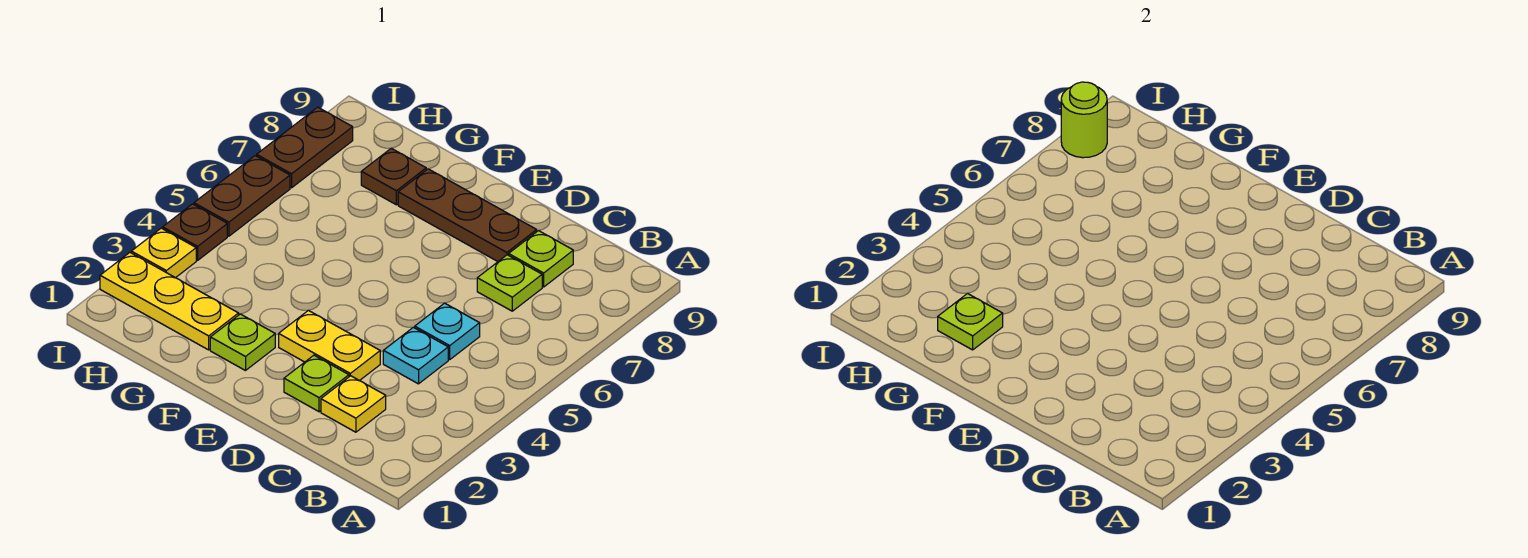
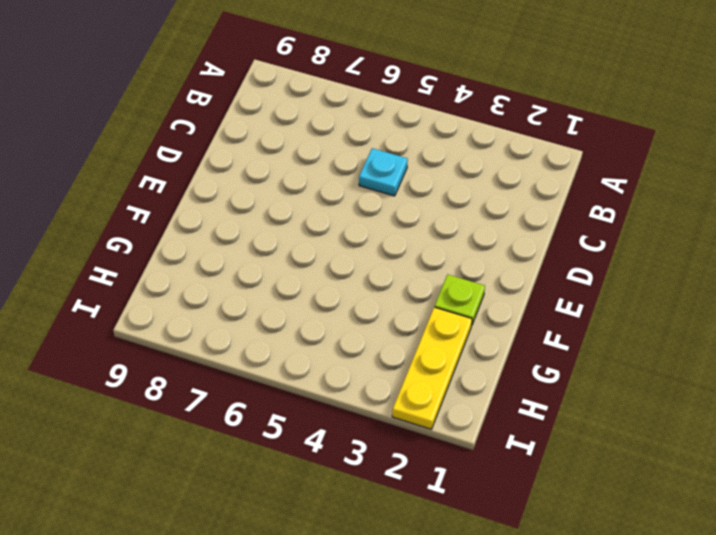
none -> yellow plate C2 level 1
none -> cyan plate C4 level 1
none -> lime plate C7 level 1

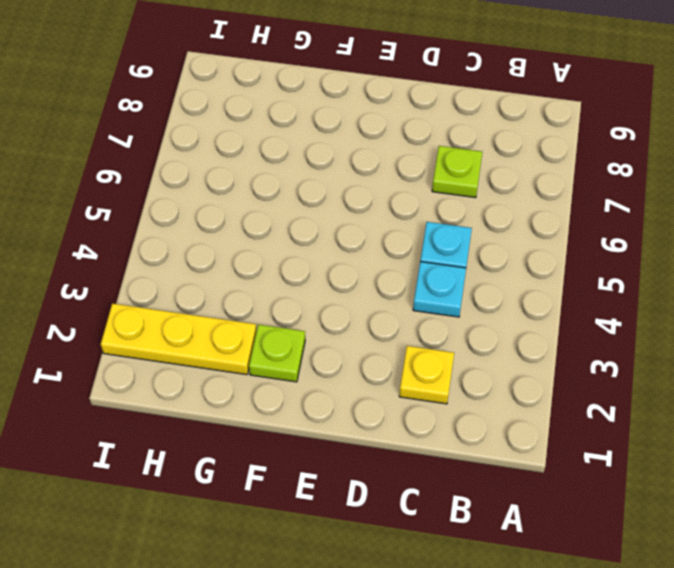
none -> lime plate C8 level 1
none -> lime plate D2 level 1
none -> yellow plate D3:E3 level 1

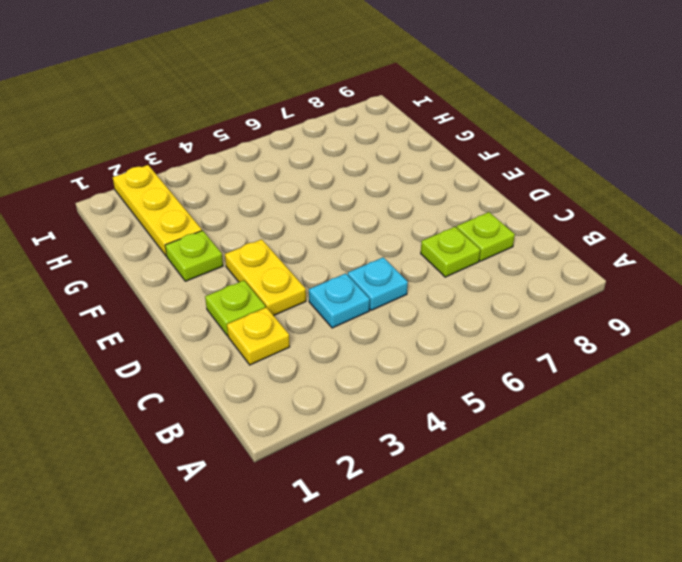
none -> brown plate D8:F8 level 1
none -> brown plate G8 level 1
none -> yellow plate I3 level 1

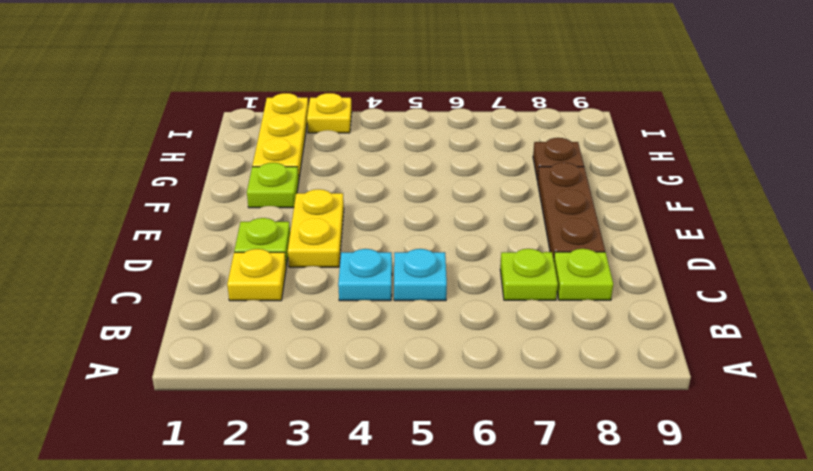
none -> brown plate I4 level 1
none -> brown plate I5:I6 level 1
none -> brown plate I7:I8 level 1

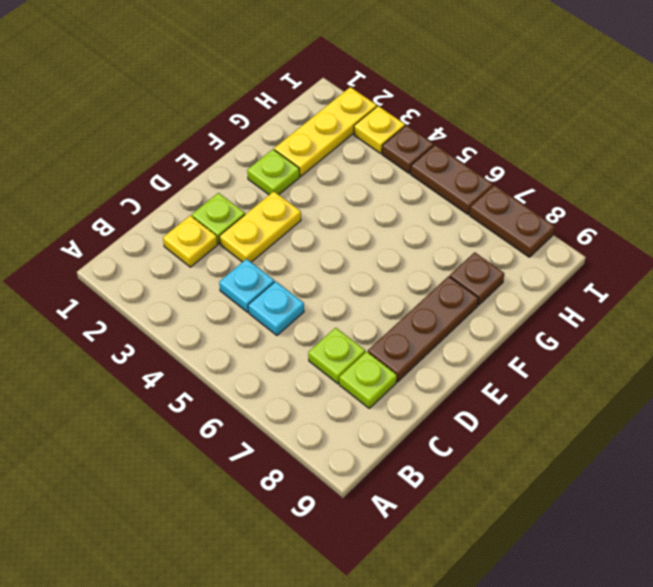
none -> lime plate G2 level 2
none -> lime round brick I8 level 2

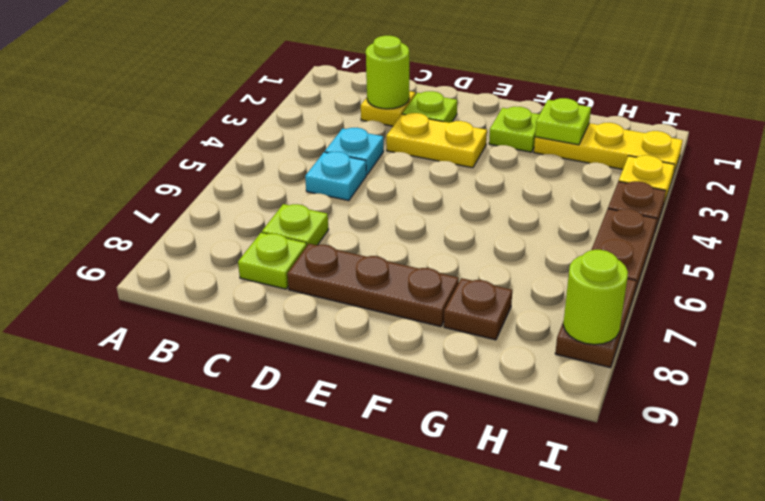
lime round brick C2 level 2 -> none

